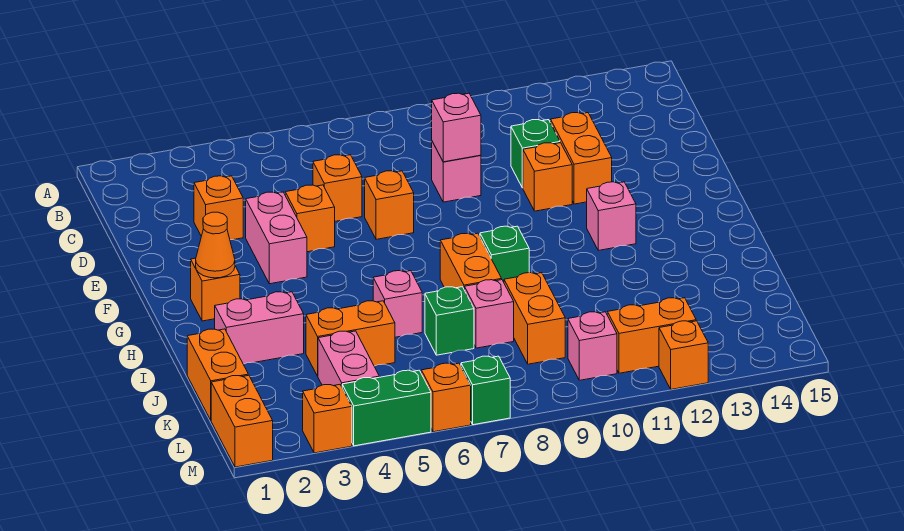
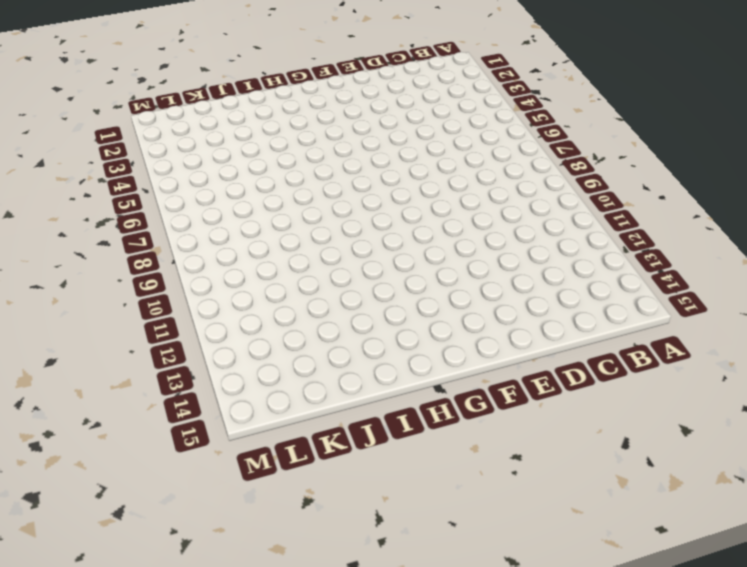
none -> orange brick D3 level 1
none -> orange brick D6 level 1
none -> pink brick D9 level 1
none -> green brick D11 level 1

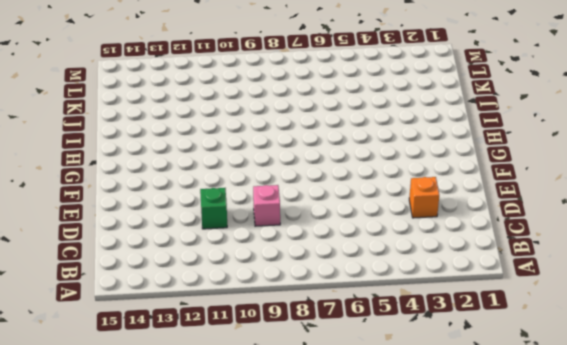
none -> orange brick D6 level 1
none -> orange brick D12:E12 level 1
none -> pink brick E4:F4 level 1
none -> orange brick E5 level 1

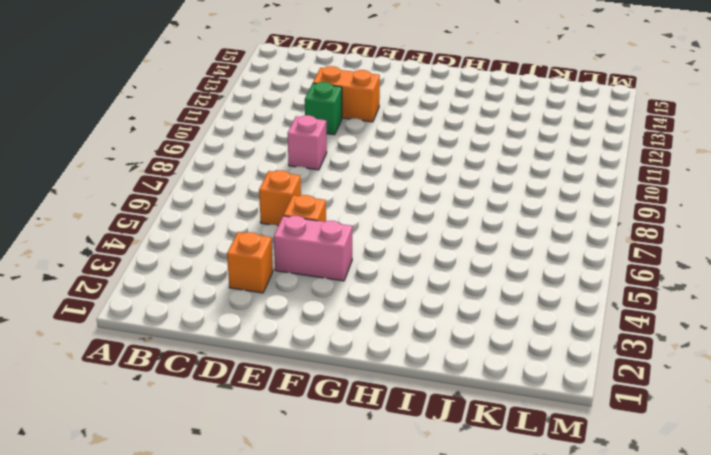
none -> orange brick E7 level 1
none -> orange brick E11 level 1
none -> orange brick G2 level 1
none -> pink brick G12 level 1

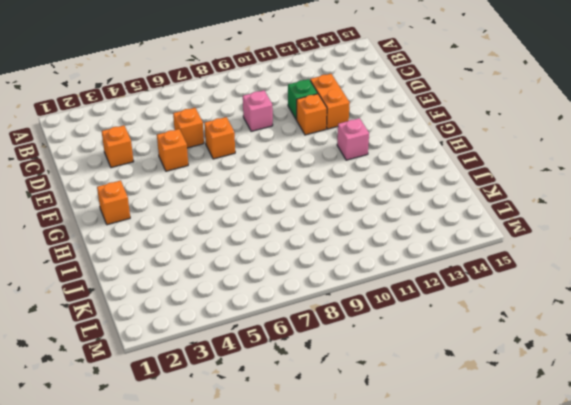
none -> pink brick E4:F4 level 1
none -> orange brick H8:I8 level 1
none -> green brick H9 level 1
none -> pink brick I2:I3 level 1

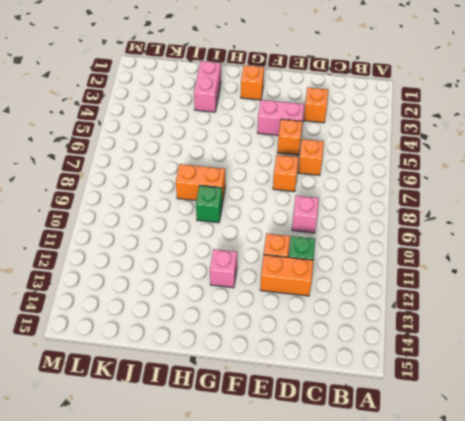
none -> pink brick I6 level 1
none -> orange brick J1:K1 level 1
none -> orange brick J4:J5 level 1
none -> green brick J7 level 1

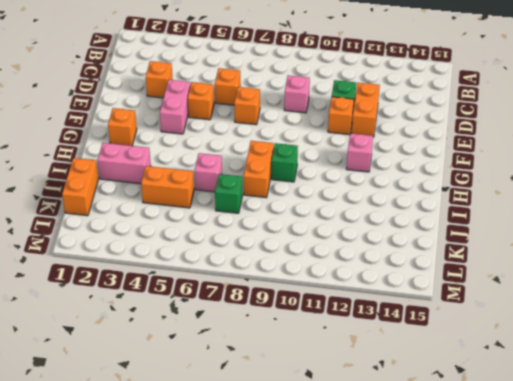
none -> pink brick J8 level 1
none -> orange brick J9:K9 level 1
none -> pink brick K4:L4 level 1
none -> orange brick L1:M1 level 1

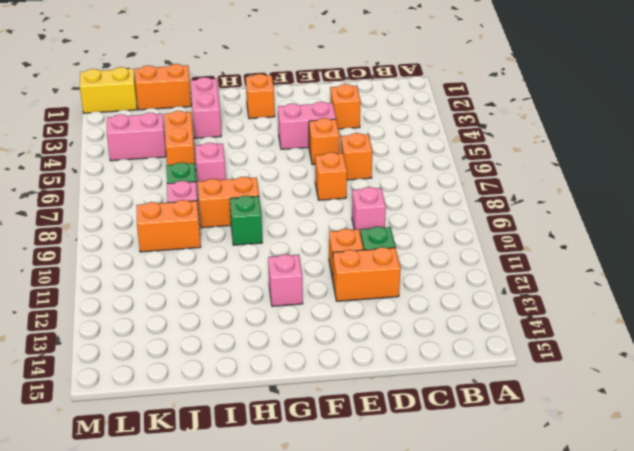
yellow brick L1:M1 level 1 -> orange brick L1:M1 level 1
none -> pink brick L10 level 1
none -> orange brick L11:L12 level 1
none -> orange brick M3 level 1
none -> green brick M4:M5 level 1

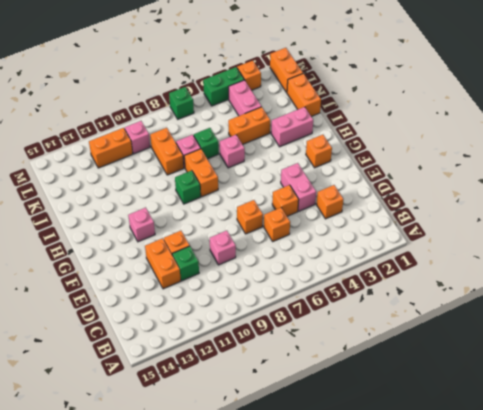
none -> orange brick M6 level 1
none -> orange brick M12 level 1
none -> pink brick D9 level 2
none -> orange cone G2 level 2

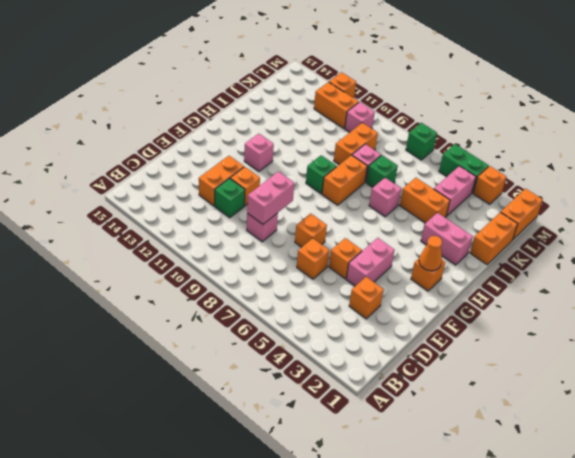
pink brick D9:E9 level 2 -> pink brick D9 level 2
none -> orange brick M6 level 1

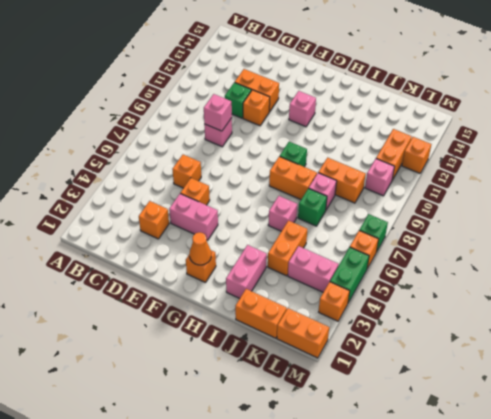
none -> orange brick E7 level 1

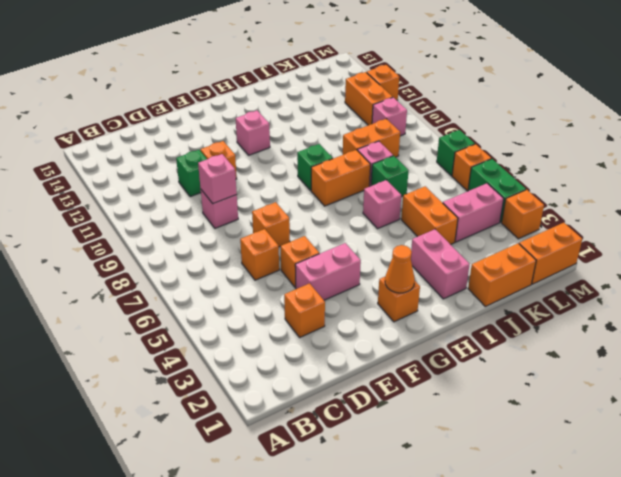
none -> orange brick D12:E12 level 1

